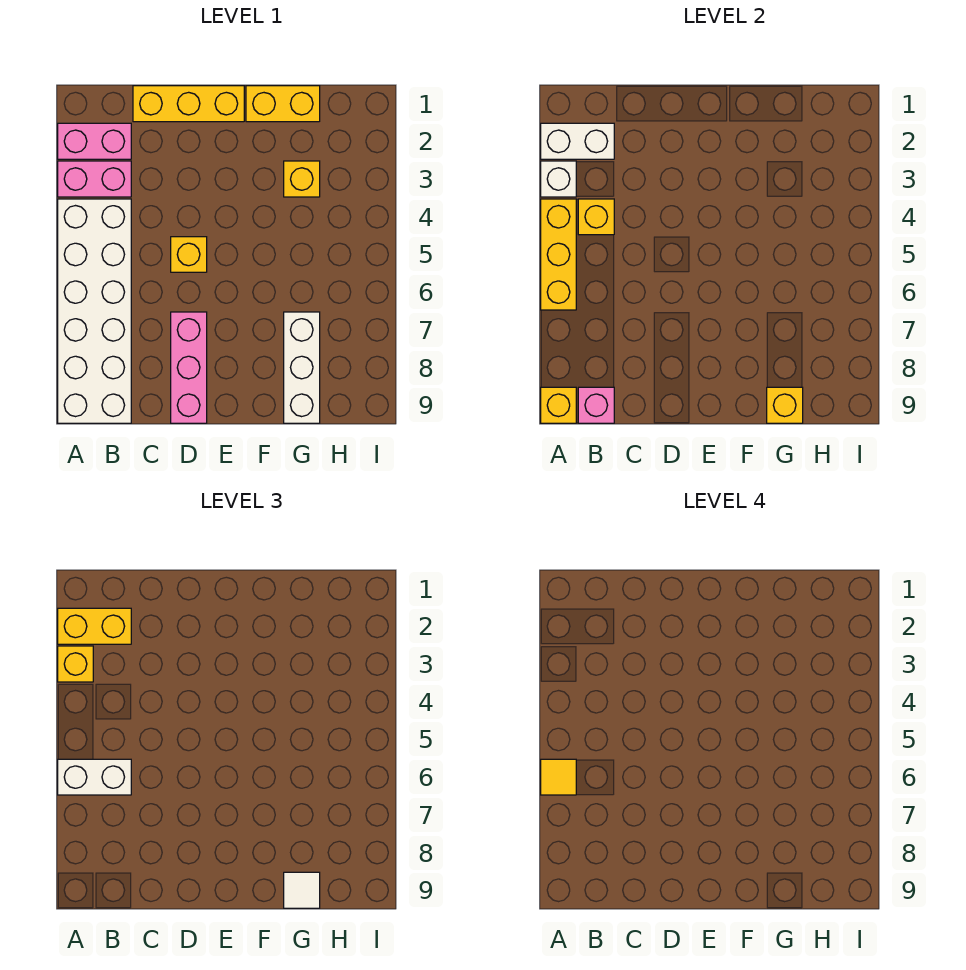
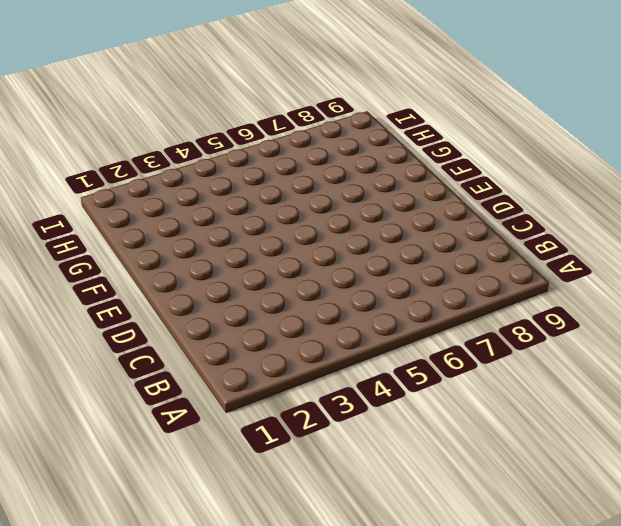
none -> pink brick A2:B2 level 1
none -> pink brick A3:B3 level 1
none -> white brick A4:B9 level 1

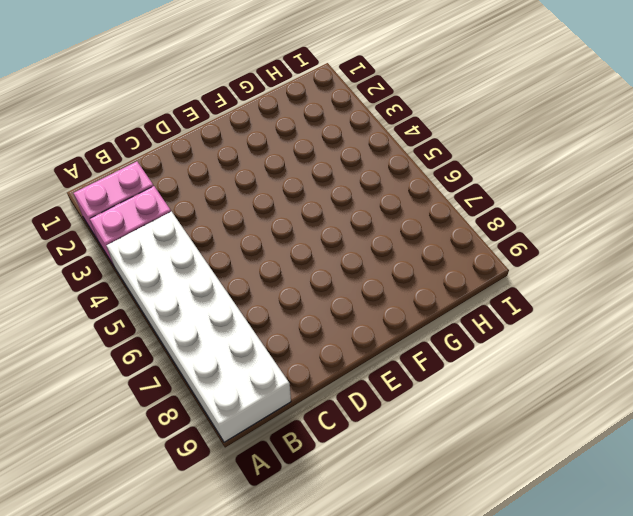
none -> yellow brick C1:E1 level 1
none -> yellow brick D5 level 1
none -> pink brick D7:D9 level 1

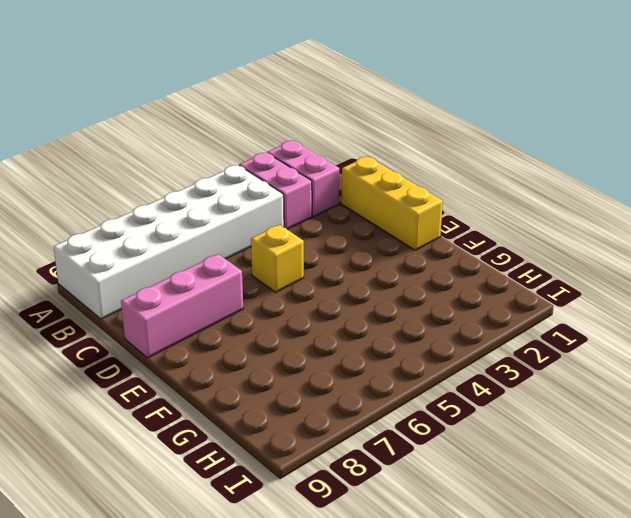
none -> yellow brick F1:G1 level 1
none -> yellow brick G3 level 1
none -> white brick G7:G9 level 1

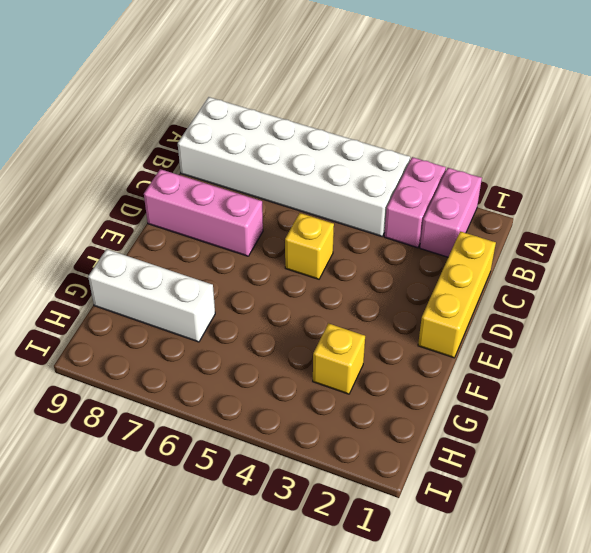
none -> yellow brick F1:G1 level 1
none -> white brick A2:B2 level 2
none -> white brick A3 level 2

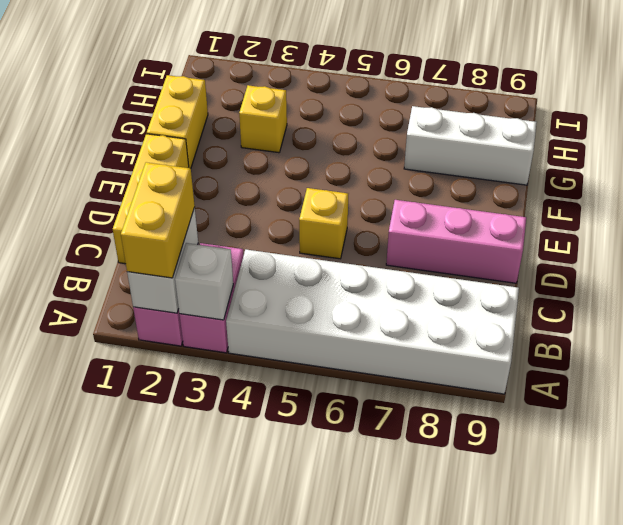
none -> yellow brick A4:A6 level 2
none -> yellow brick A9 level 2
none -> yellow brick B4 level 2

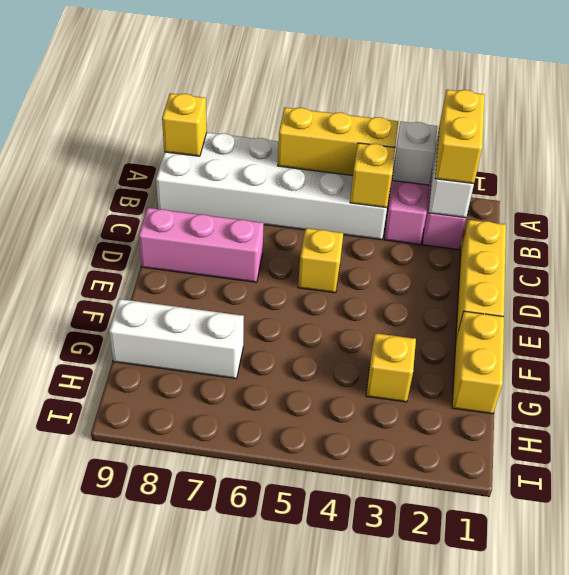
none -> pink brick B9 level 2
none -> yellow brick G9 level 2
none -> yellow brick A3 level 3

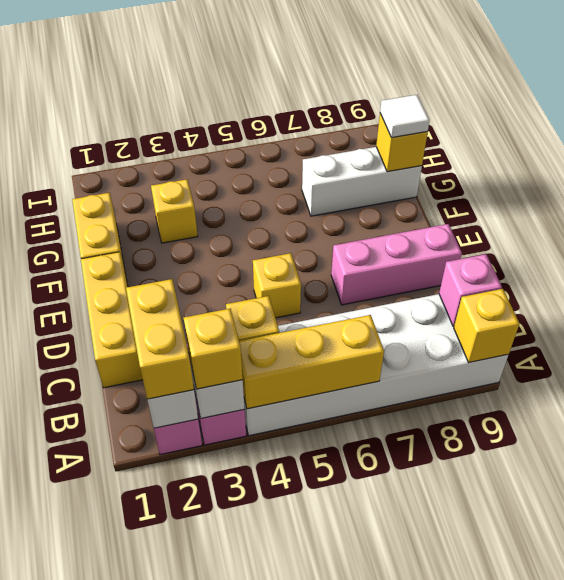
none -> white brick A6:B6 level 3
none -> yellow tile A6 level 4

